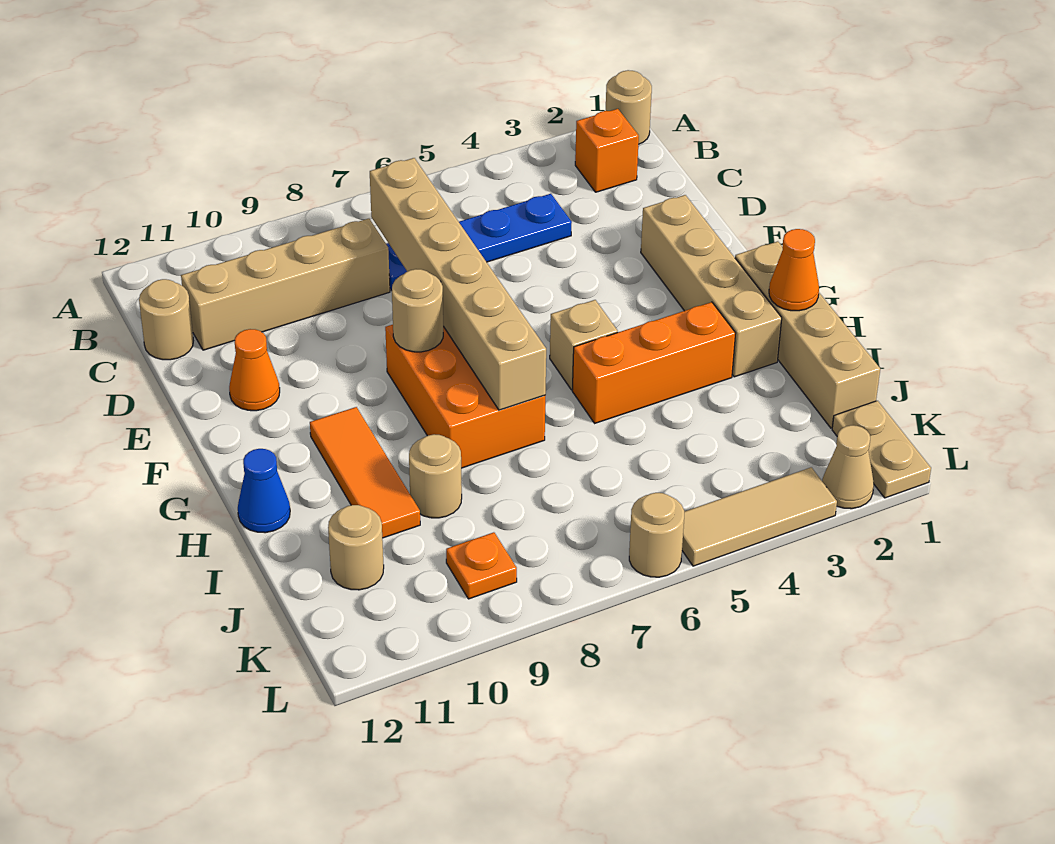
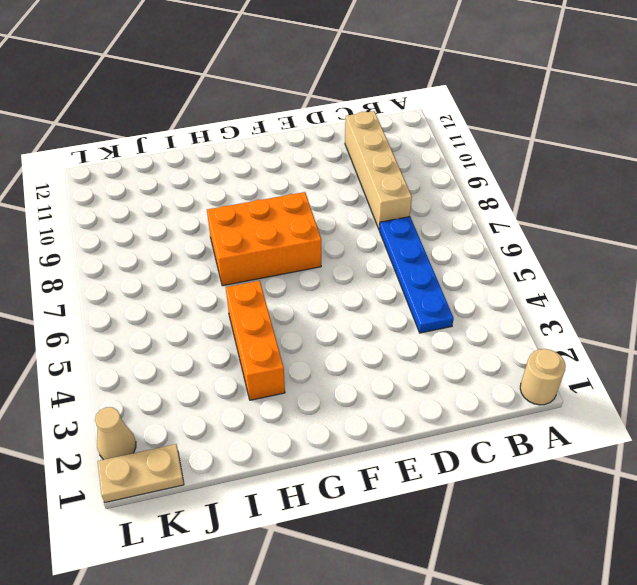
none -> orange brick B2 level 1
none -> tan round brick C12 level 1
none -> tan brick E2:H2 level 1

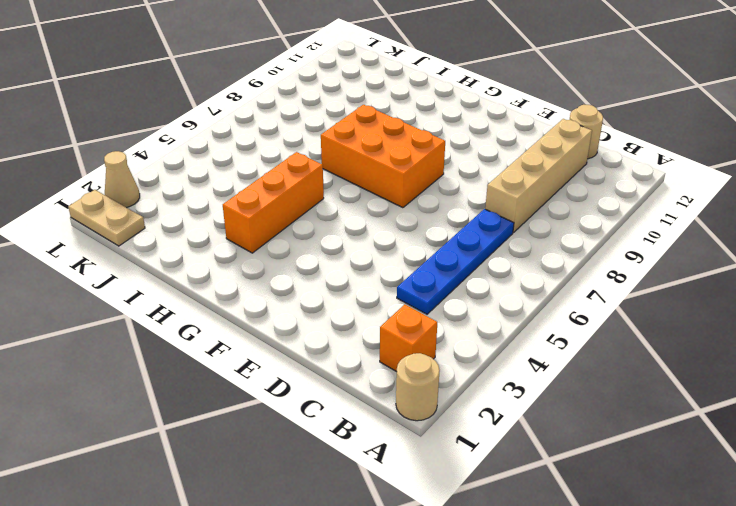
none -> tan brick E2:H2 level 1
none -> orange cone E11 level 1
none -> tan brick G1:J1 level 1

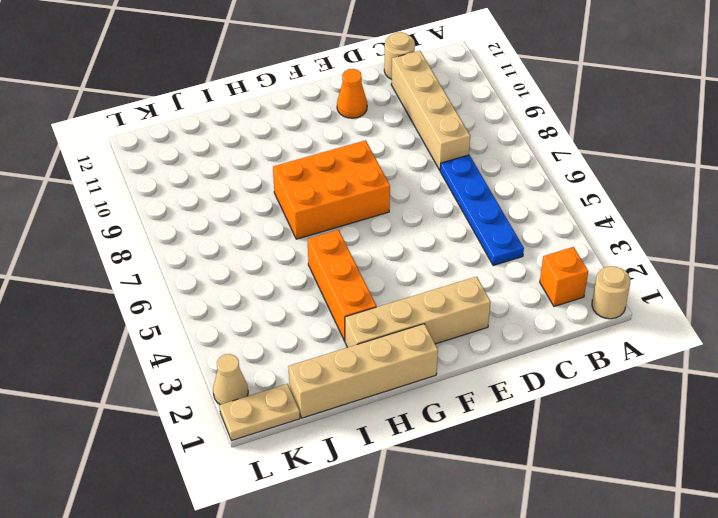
none -> tan brick G5 level 1
none -> orange tile G10:I10 level 1
none -> blue cone H12 level 1

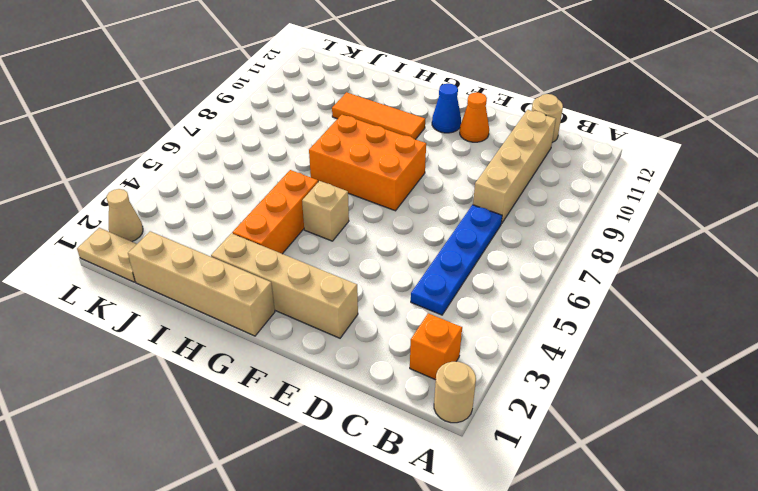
blue cone F11 level 1 -> blue cone H12 level 1
none -> tan round brick I9 level 1
none -> tan round brick J11 level 1
none -> orange plate K9 level 1

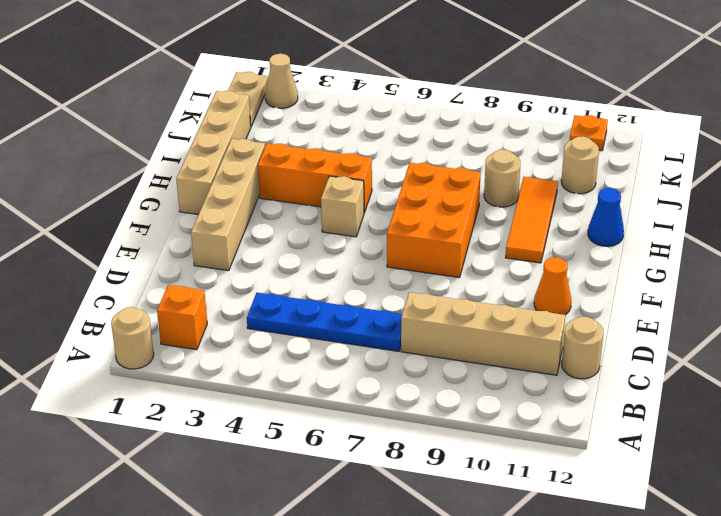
orange plate L11 level 1 -> orange plate K9 level 1
none -> tan tile L3:L5 level 1
none -> tan round brick L6 level 1
none -> tan brick C7:H7 level 2

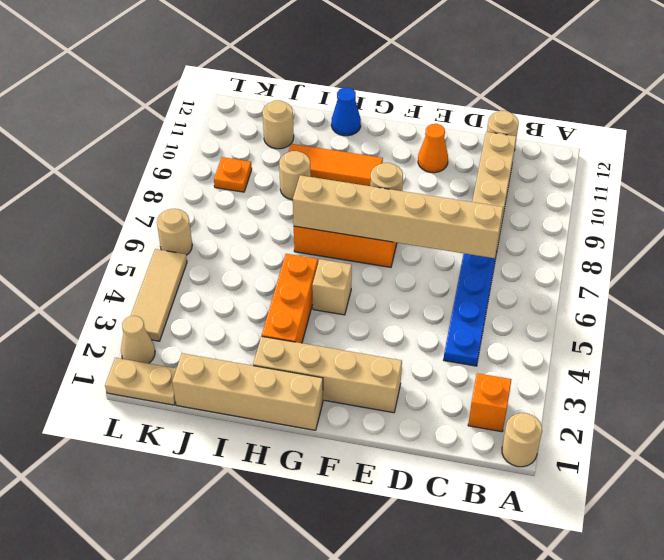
none -> orange cone H1 level 2

